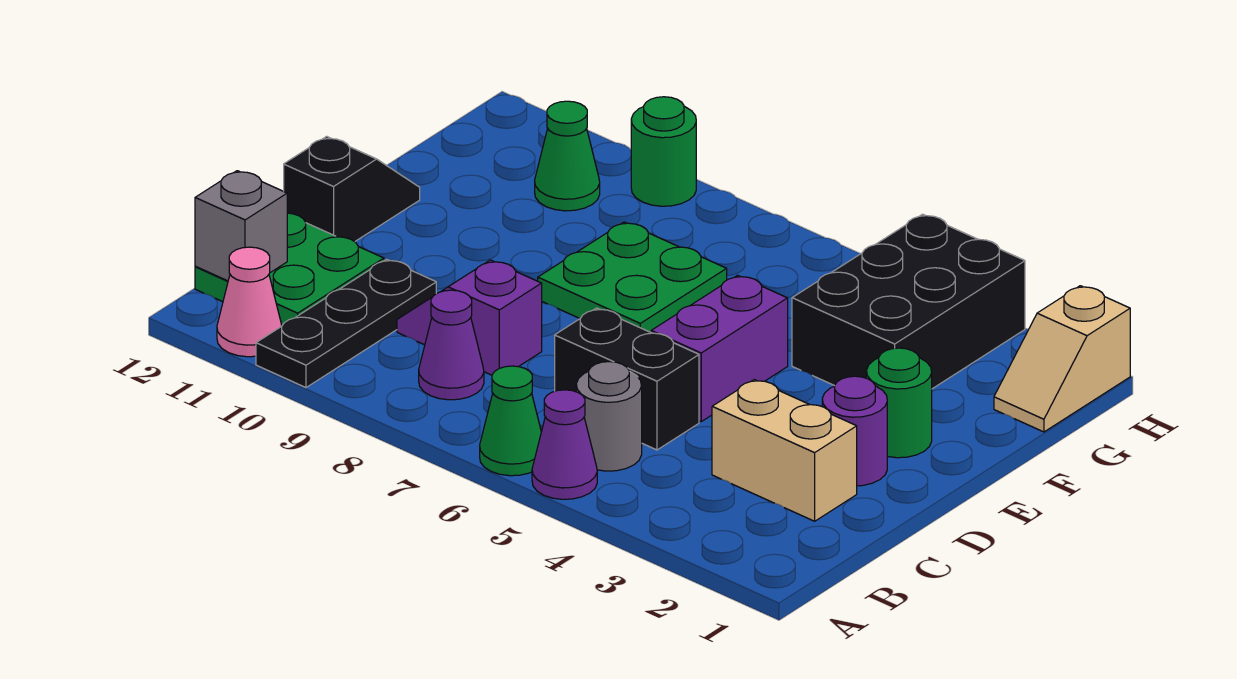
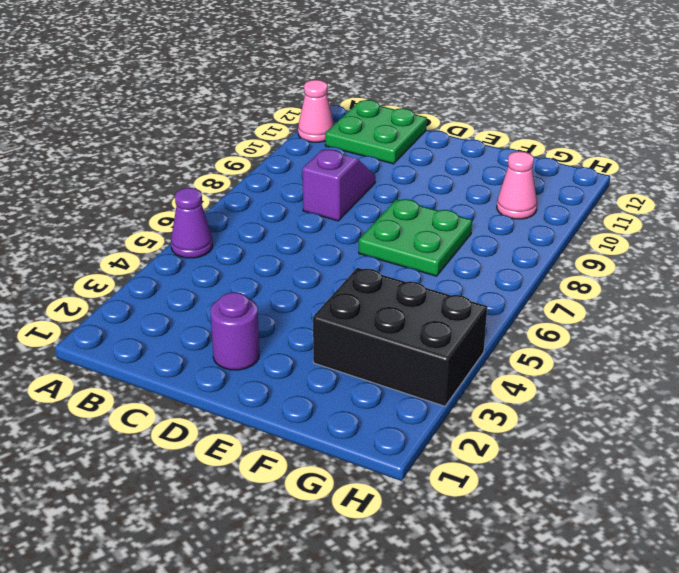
pink cone G10 level 1 -> green cone G10 level 1
none -> green cone A6 level 1
none -> black plate A10:C10 level 1
none -> grey round brick B5 level 1

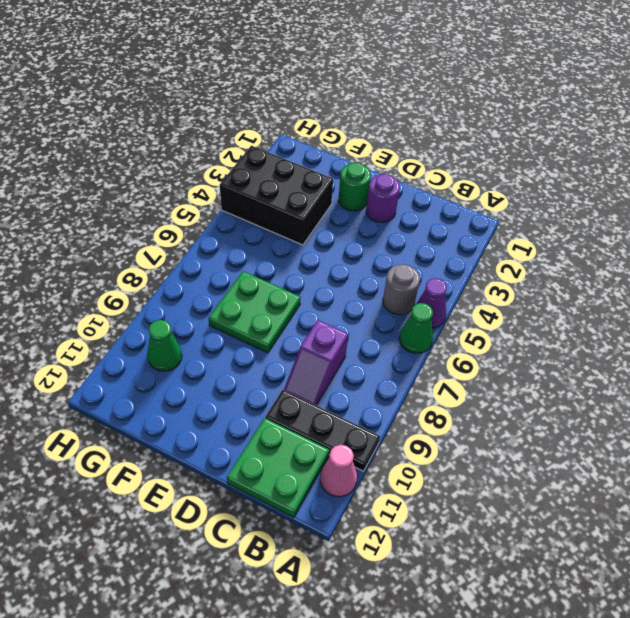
none -> purple cone B8 level 1
none -> tan brick C2:C3 level 1
none -> black brick C5:C6 level 1

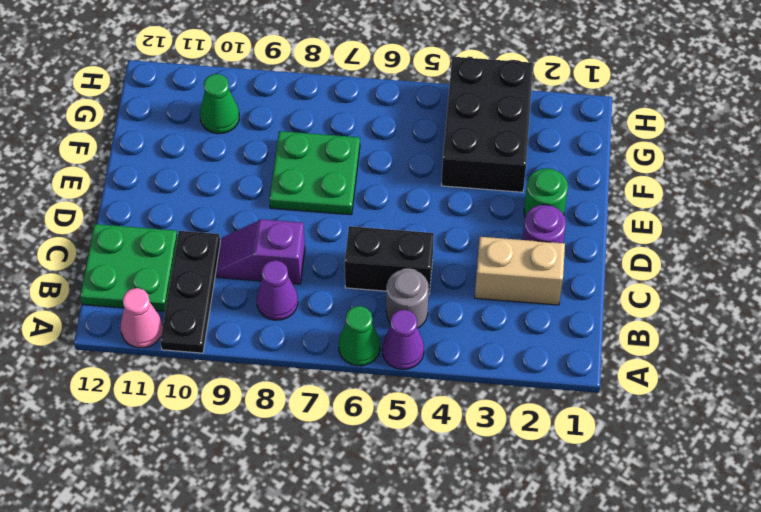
none -> purple brick D5:E5 level 1
none -> black slope D12:E12 level 1 top D
none -> tan slope G1:H1 level 1 top H

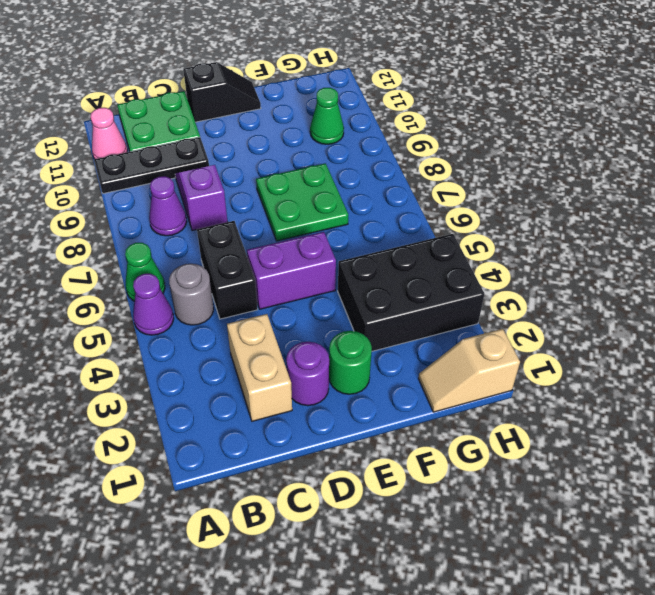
none -> green round brick H9 level 1
none -> grey brick B12 level 2

